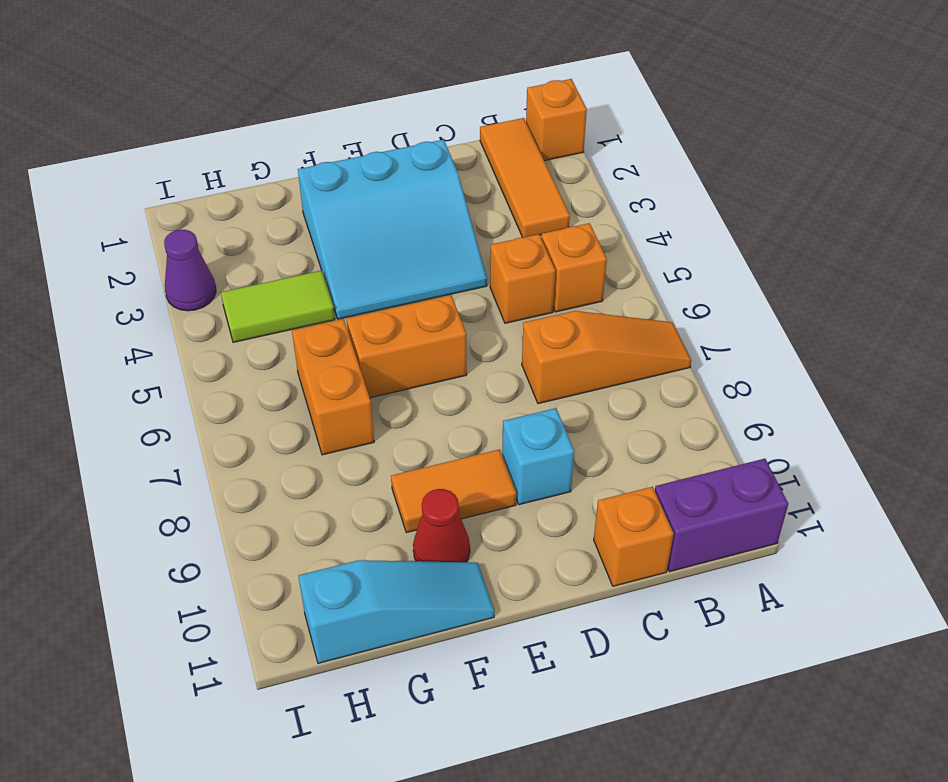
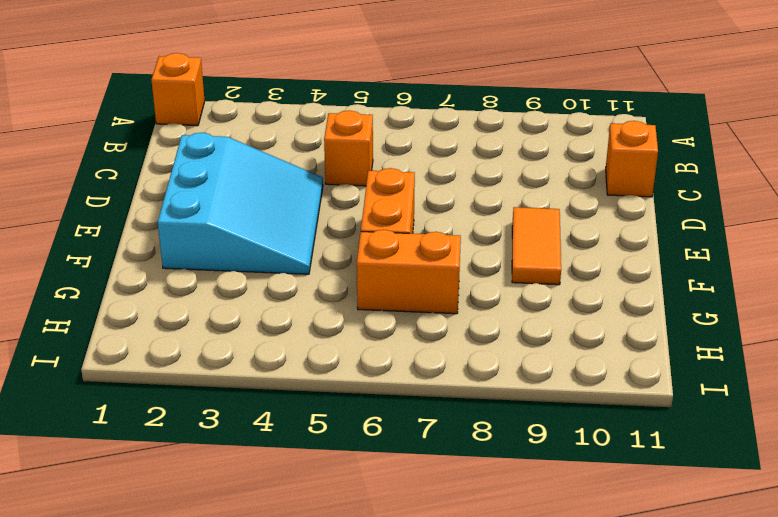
none -> orange slope A7:C7 level 1 top C
none -> purple brick A11:B11 level 1
none -> orange tile B1:B3 level 1

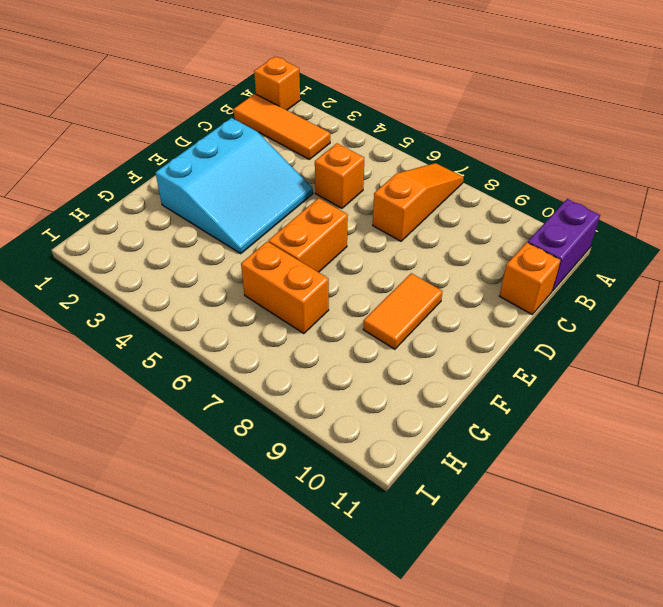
none -> orange brick B5 level 1
none -> cyan brick D9 level 1
none -> red cone F10 level 1

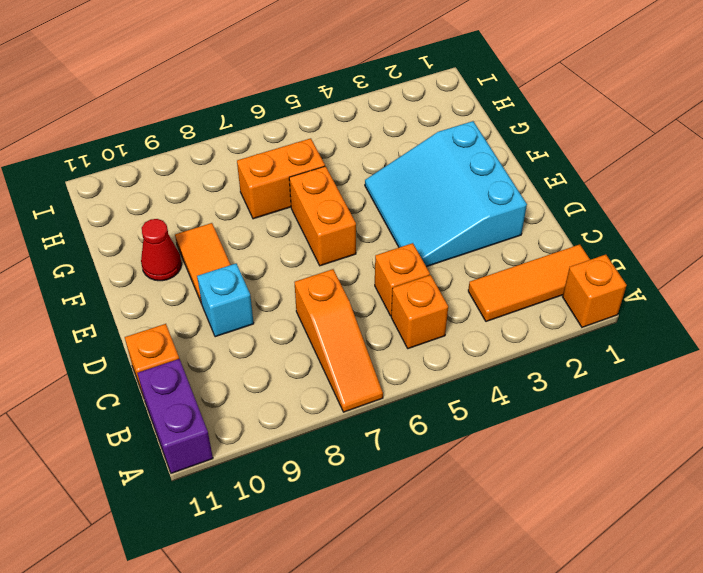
none -> cyan slope F11:H11 level 1 top H
none -> lime tile G4:H4 level 1
none -> purple cone I3 level 1

